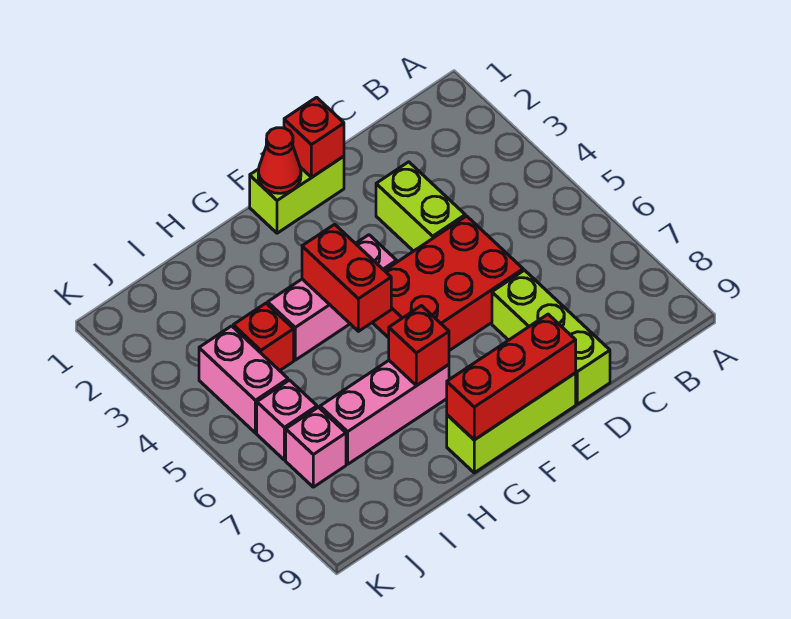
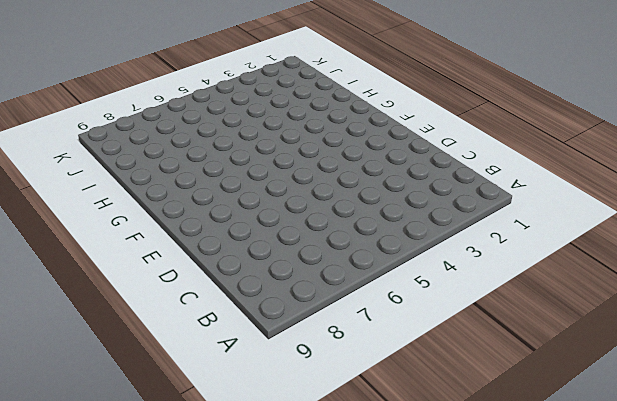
none -> lime brick D3:D4 level 1
none -> red brick D5:F6 level 1
none -> lime brick D7:D9 level 1

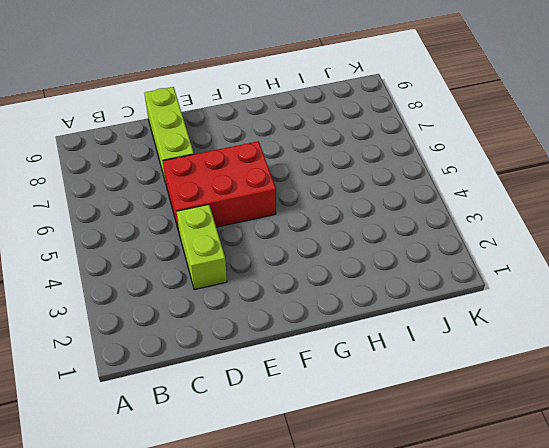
none -> lime brick E1:F1 level 1
none -> lime brick E9:G9 level 1
none -> pink brick F4:H4 level 1

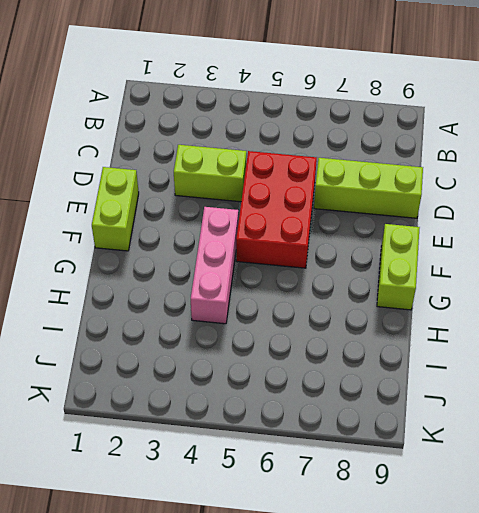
lime brick F9:G9 level 1 -> lime brick E9:G9 level 1
none -> pink brick G7:I7 level 1
none -> red brick I4 level 1
none -> pink brick J4:J5 level 1

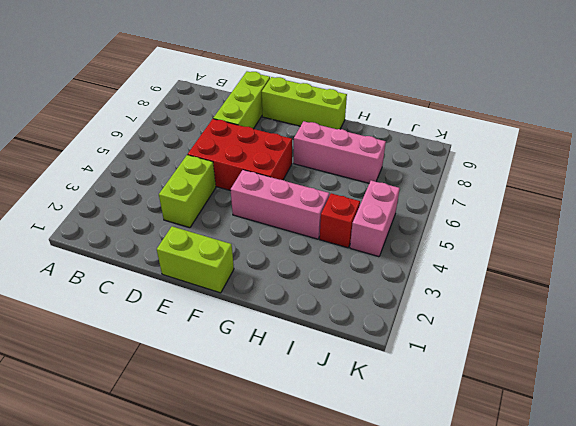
none -> pink brick J6 level 1
none -> pink brick J7 level 1
none -> red brick E1 level 2

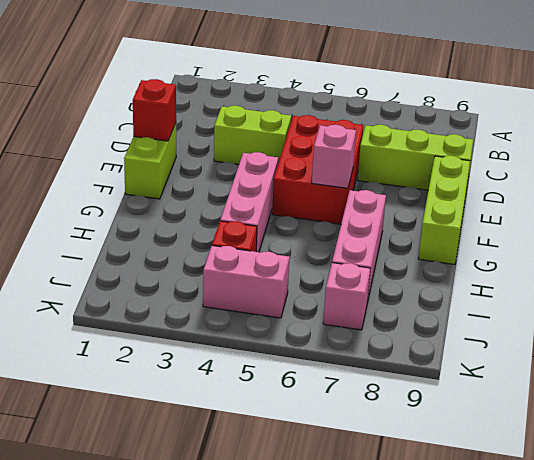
pink brick F6 level 2 -> pink brick J6 level 1
none -> red brick E9:G9 level 2
none -> red cone F1 level 2
none -> red brick G4:G5 level 2

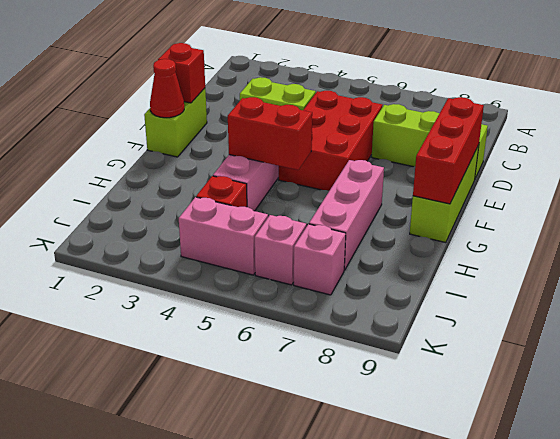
none -> red brick G7 level 2

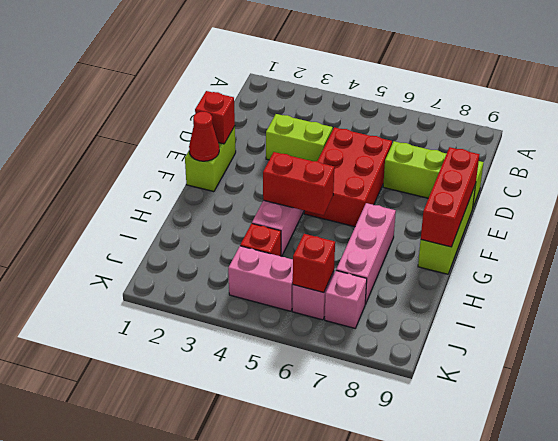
red brick J6 level 2 -> red brick G7 level 2

